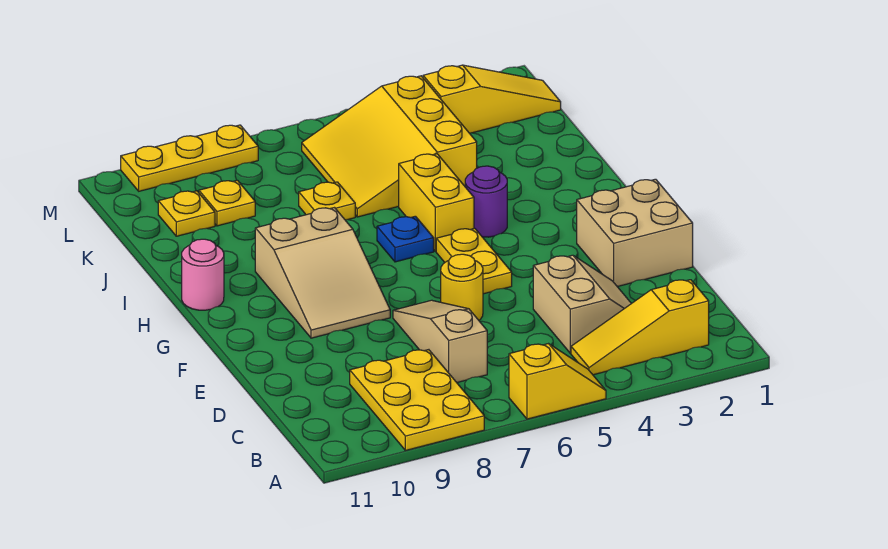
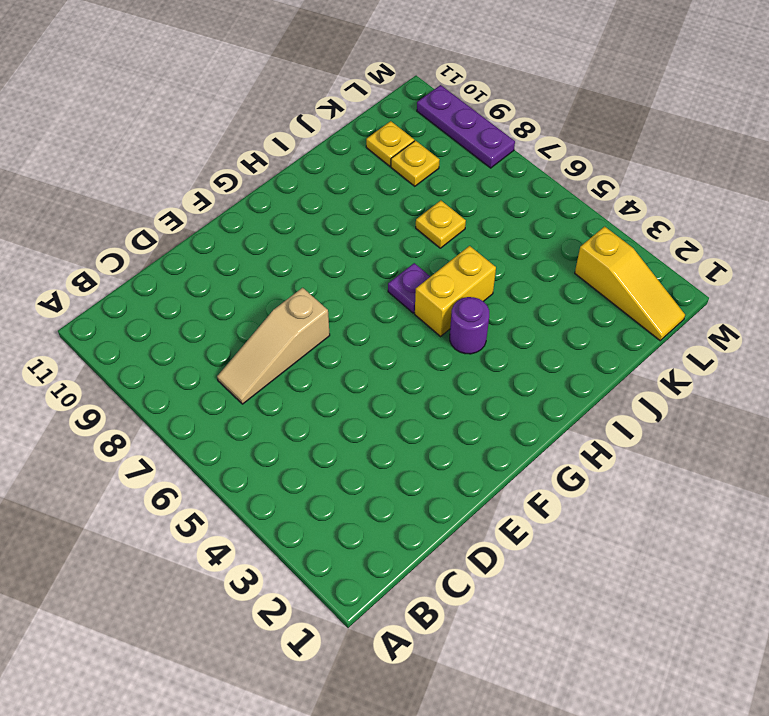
tan slope C7:E7 level 1 top E -> tan slope C7:E7 level 1 top C
purple plate H6 level 1 -> blue plate H6 level 1
purple plate M8:M10 level 1 -> yellow plate M8:M10 level 1
none -> yellow slope A5:A6 level 1 top 6
none -> yellow plate A8:C9 level 1
none -> yellow slope B2:B4 level 1 top 2

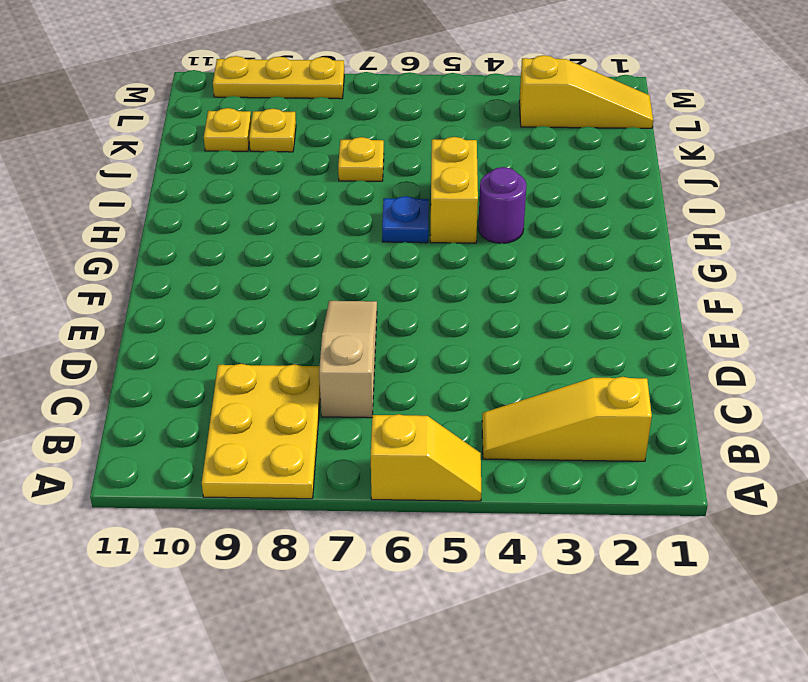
none -> tan slope C3:D4 level 1 top 4
none -> tan brick E1:F2 level 1
none -> yellow round brick E6 level 1

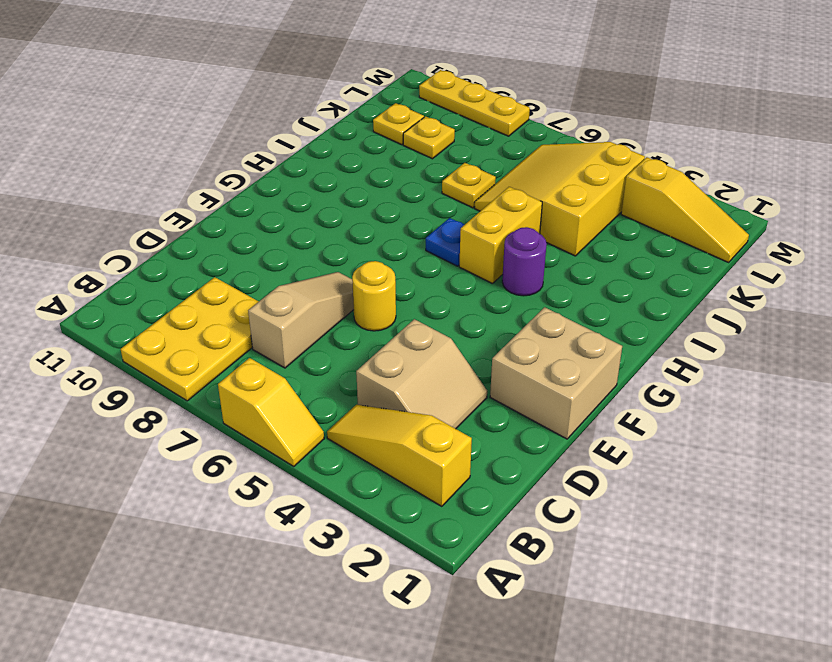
none -> yellow plate F5:G5 level 1
none -> tan slope F8:H9 level 1 top H
none -> pink round brick H11 level 1

